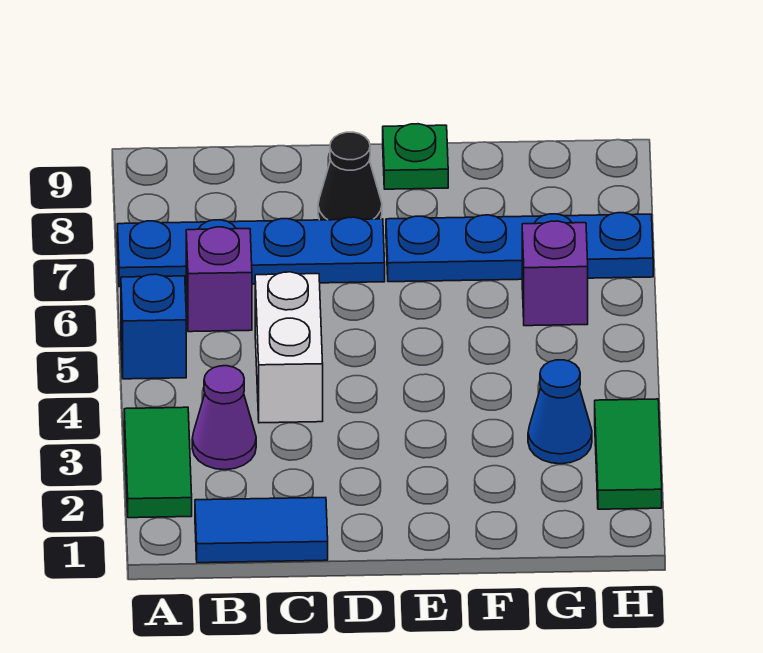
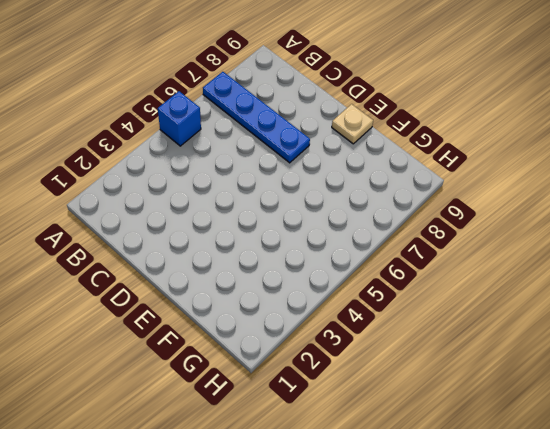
tan plate E9 level 1 -> green plate E9 level 1
none -> green tile A2:A3 level 1
none -> blue tile B1:C1 level 1
none -> purple cone B3 level 1

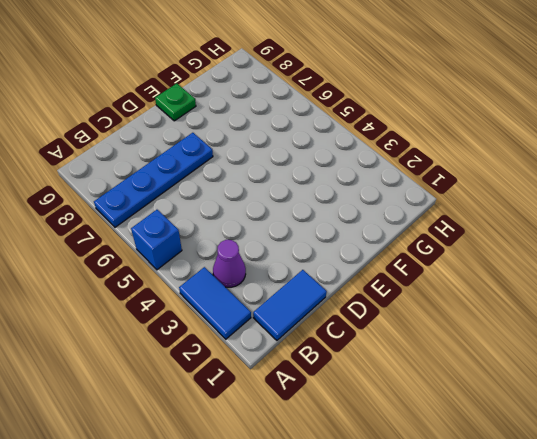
blue tile A2:A3 level 1 -> green tile A2:A3 level 1
none -> purple brick B6 level 1
none -> white brick C4:C5 level 1
none -> black cone D8 level 1

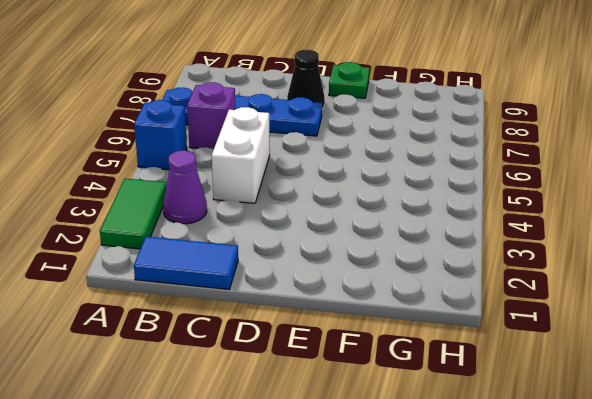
none -> blue plate E7:H7 level 1
none -> blue cone G3 level 1
none -> purple brick G6 level 1

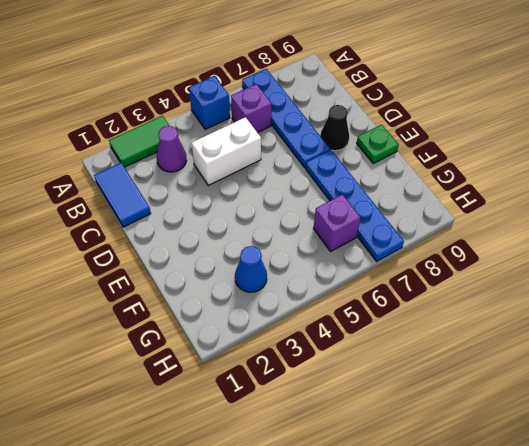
none -> green tile H2:H3 level 1

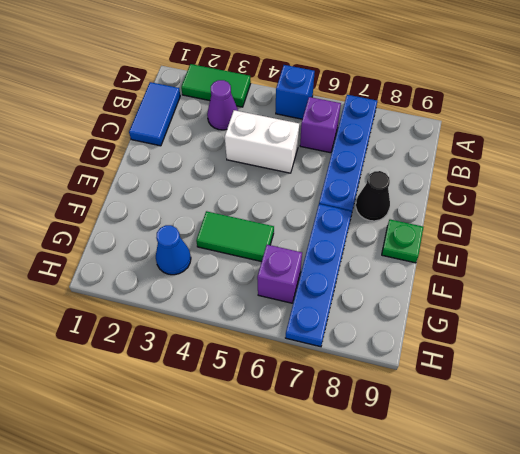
green tile F4:F5 level 1 -> green tile H2:H3 level 1

